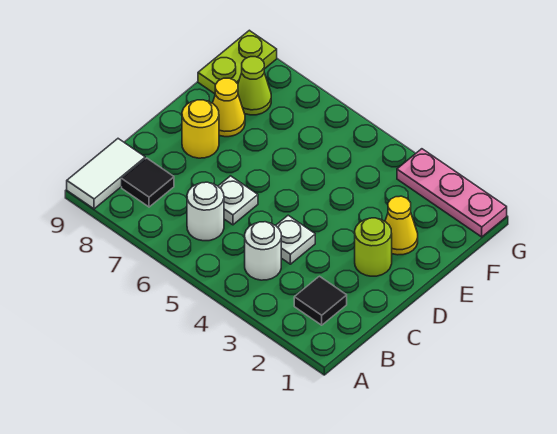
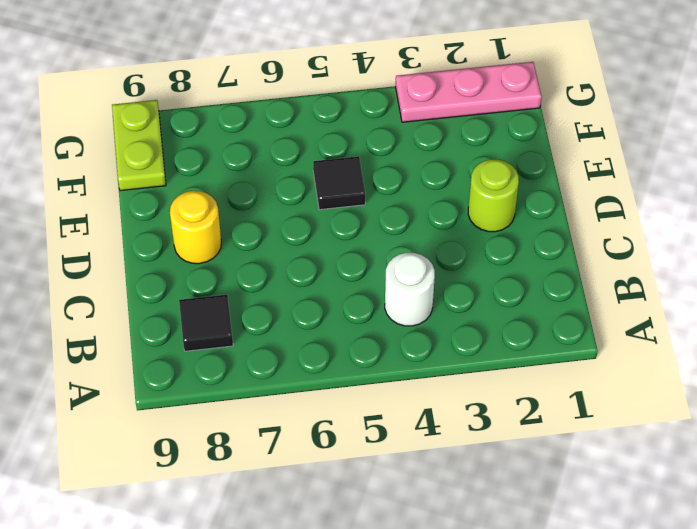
black tile E5 level 1 -> black tile B2 level 1
none -> white tile A9:B9 level 1
none -> white round brick B6 level 1
none -> white plate C4 level 1

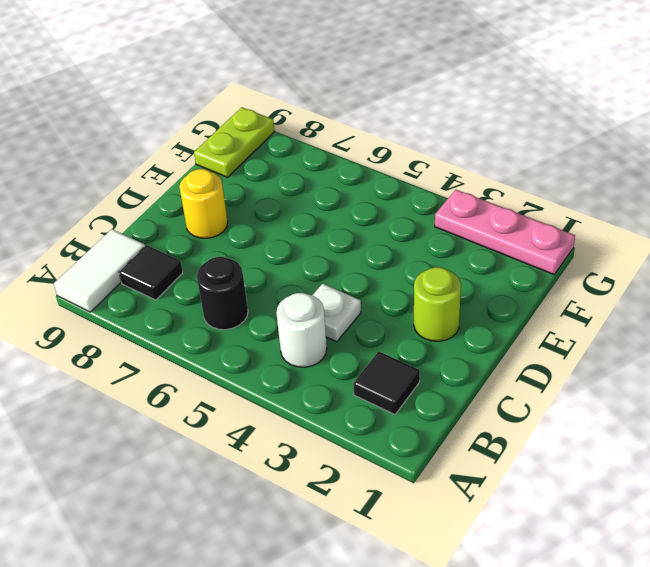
black round brick B6 level 1 -> white round brick B6 level 1
none -> white plate C6 level 1
none -> yellow cone E2 level 1
none -> yellow cone E8 level 1

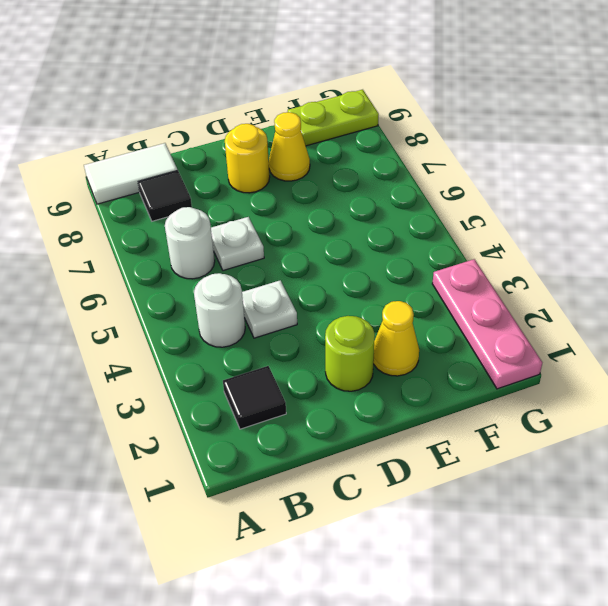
none -> lime cone F8 level 1

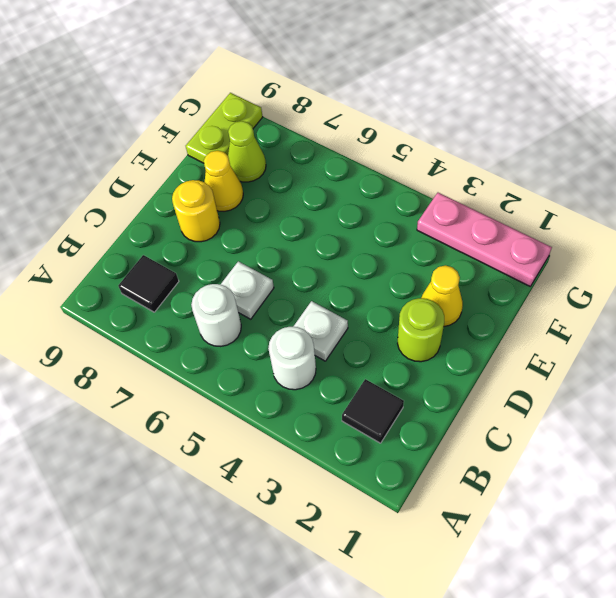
none -> white tile A9:B9 level 1

